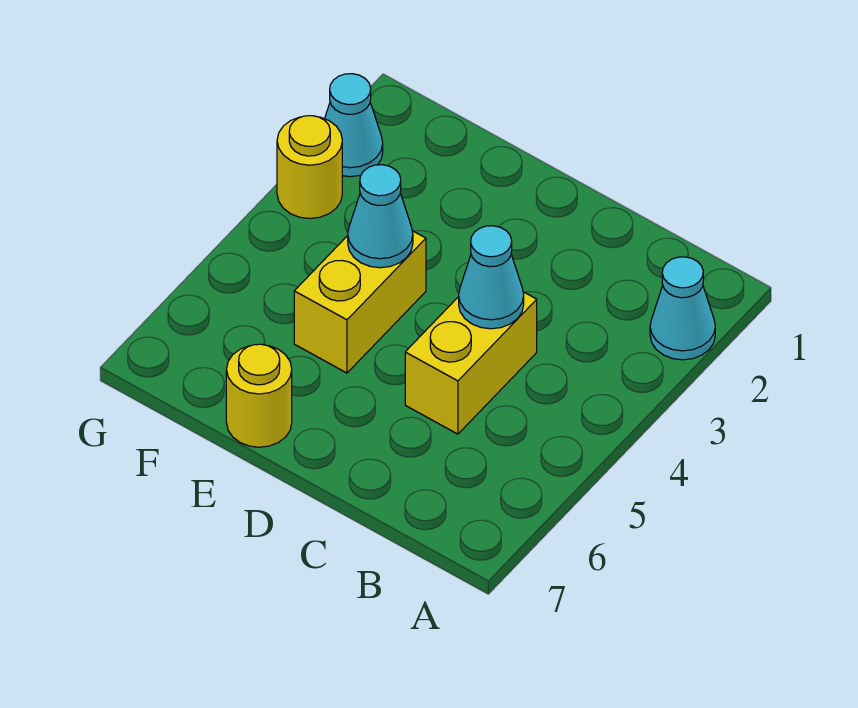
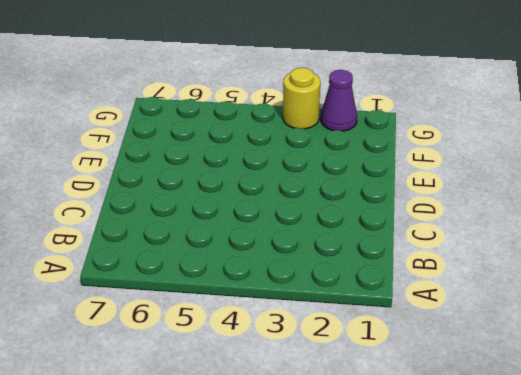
purple cone G2 level 1 -> cyan cone G2 level 1
none -> cyan cone A2 level 1
none -> yellow brick C4:C5 level 1

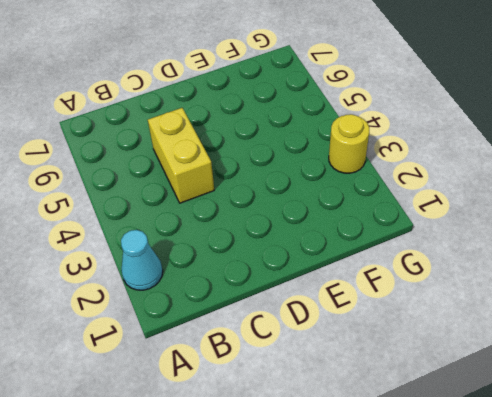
none -> yellow brick E4:E5 level 1
none -> yellow round brick E7 level 1

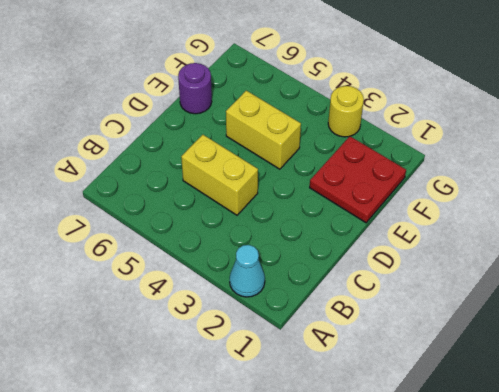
red plate E1:F2 level 1 -> none
purple round brick E7 level 1 -> yellow round brick E7 level 1
none -> cyan cone G2 level 1
none -> cyan cone C4 level 2

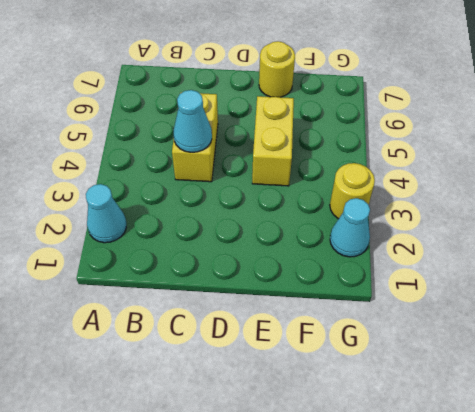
none -> cyan cone E4 level 2

